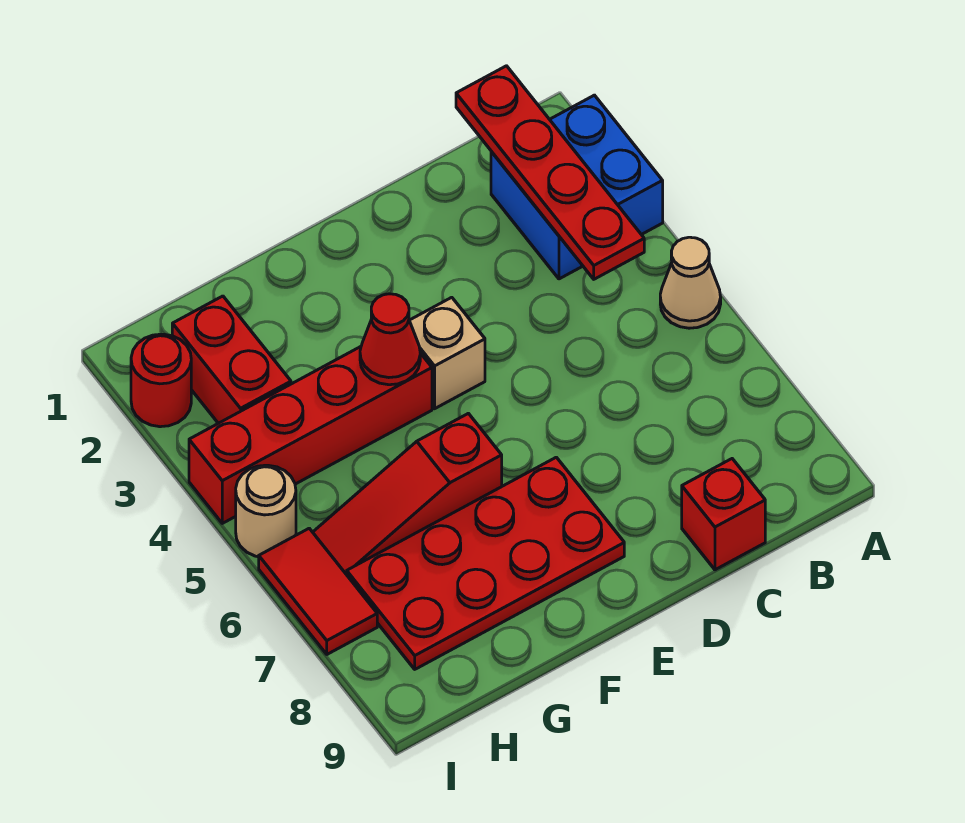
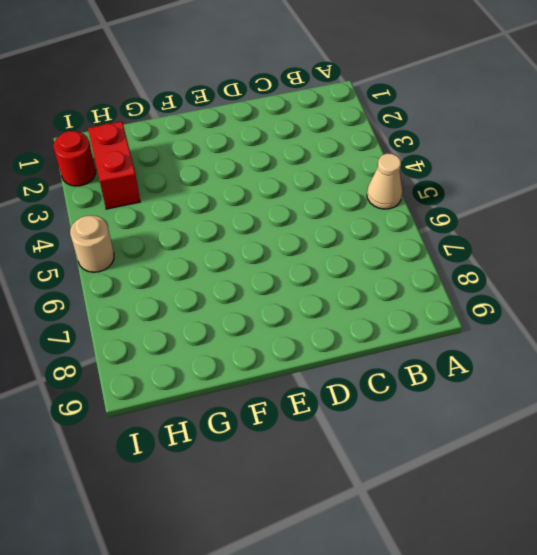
none -> blue brick A2:B3 level 1
none -> red brick C9 level 1
none -> tan brick E4 level 1

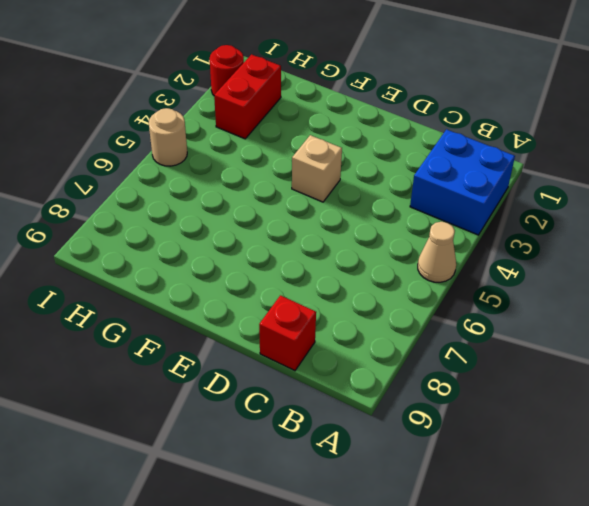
none -> red plate E7:H8 level 1
none -> red brick F4:I4 level 1
none -> red slope F6:H6 level 1 top F

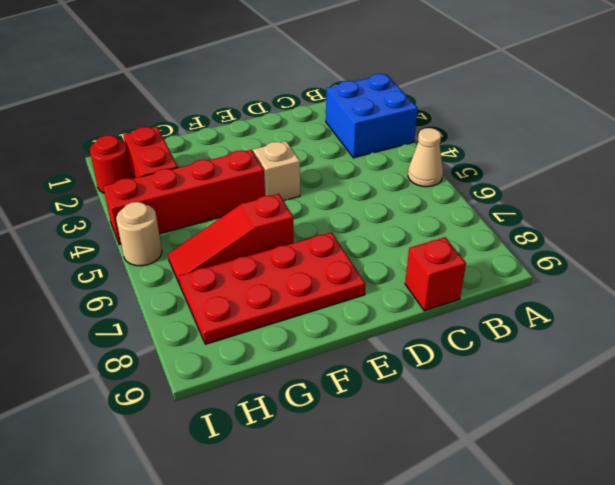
none -> red tile I6:I7 level 1
none -> red plate B1:B4 level 2
none -> red cone F4 level 2

